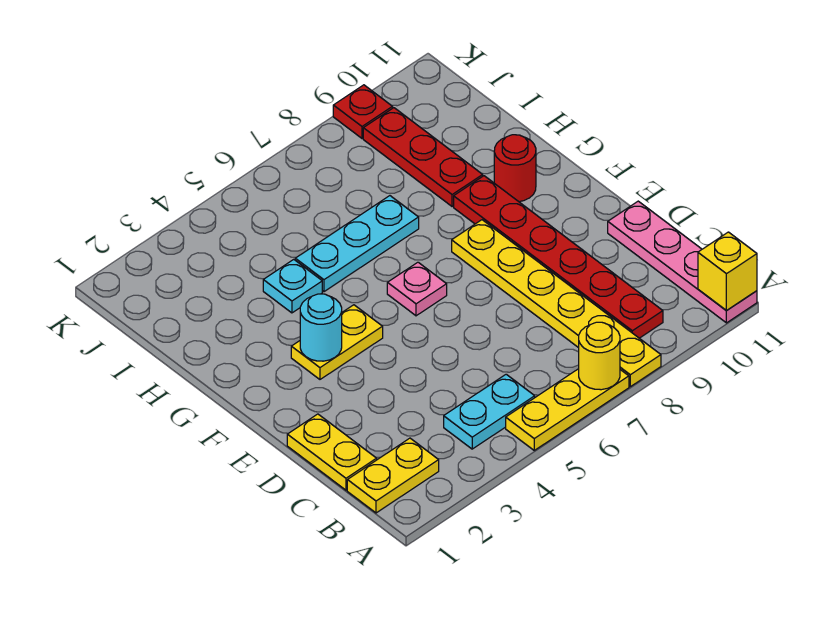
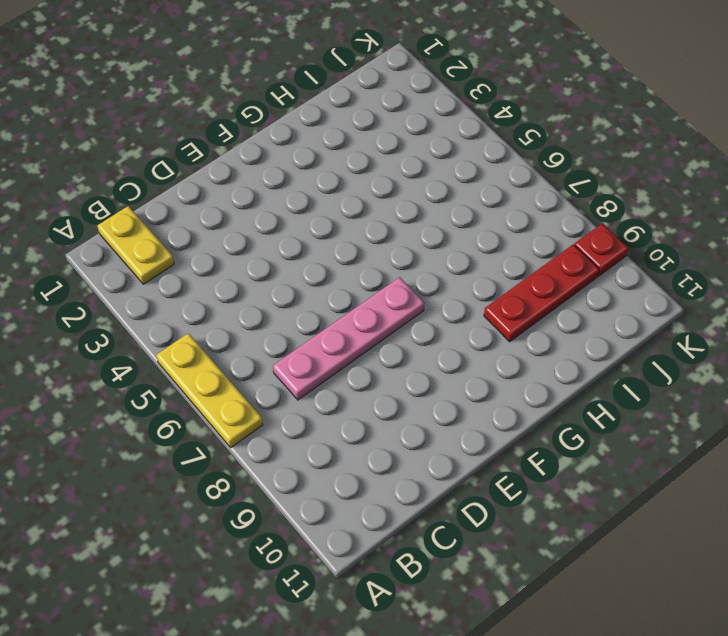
pink plate C7:F7 level 1 -> pink plate A11:D11 level 1
none -> yellow plate A8:F8 level 1
none -> cyan plate B4:B5 level 1
none -> red plate B9:G9 level 1

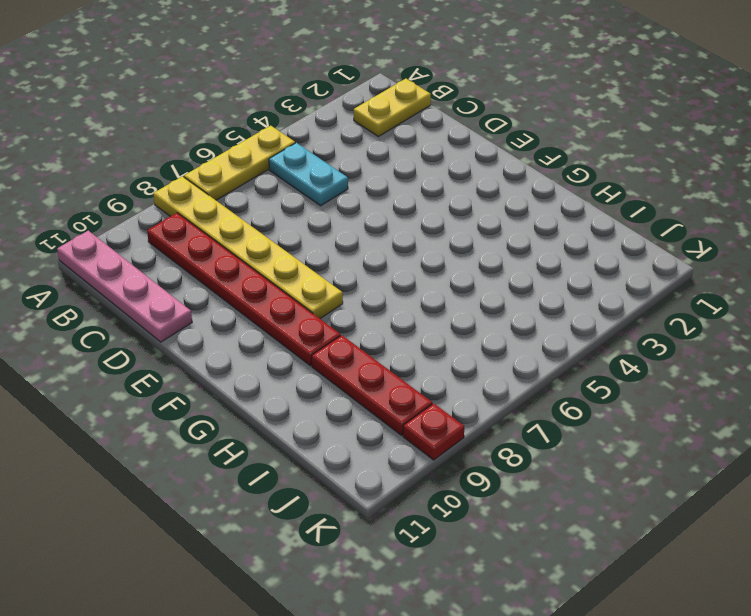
cyan plate B5:C5 level 1 -> cyan plate B4:B5 level 1
none -> yellow plate C1:D1 level 1
none -> yellow plate F3:F4 level 1
none -> pink plate F6 level 1

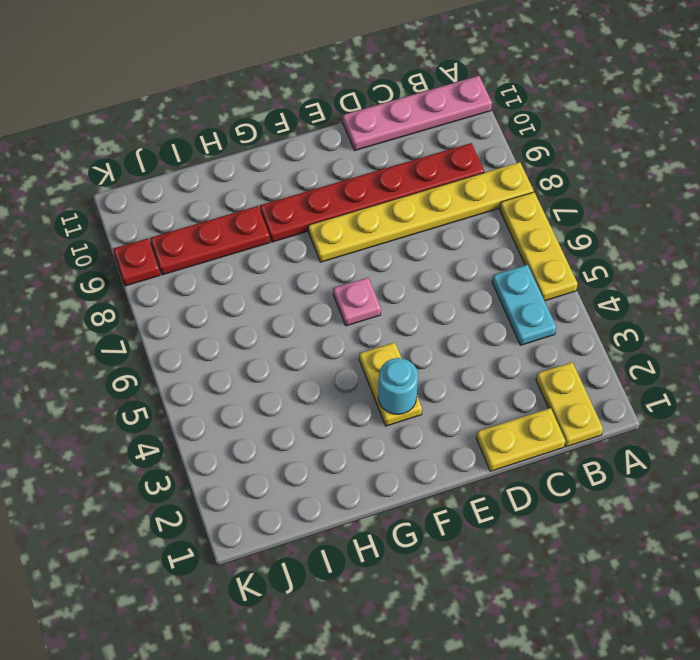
none -> red round brick G10 level 1
none -> cyan plate H4 level 1
none -> cyan plate H5:H7 level 1

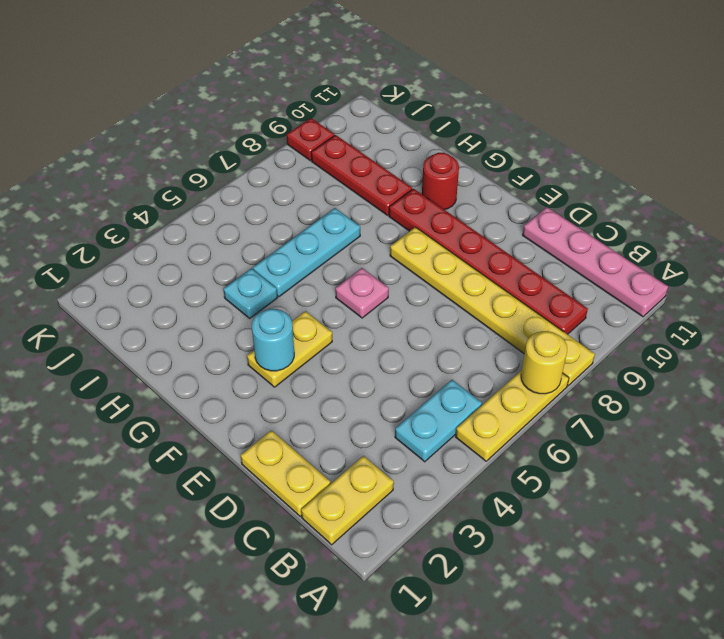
none -> yellow brick A11 level 2

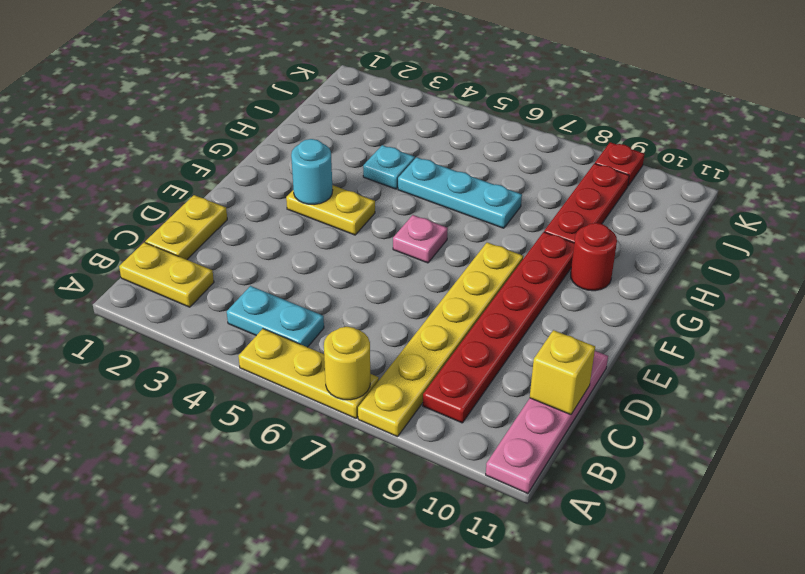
yellow brick C11 level 2 -> yellow brick A11 level 2

